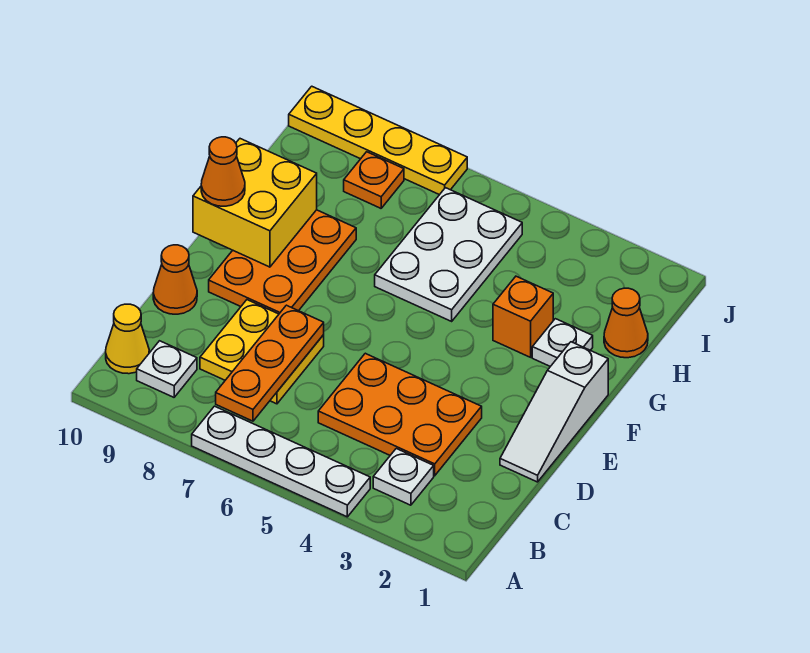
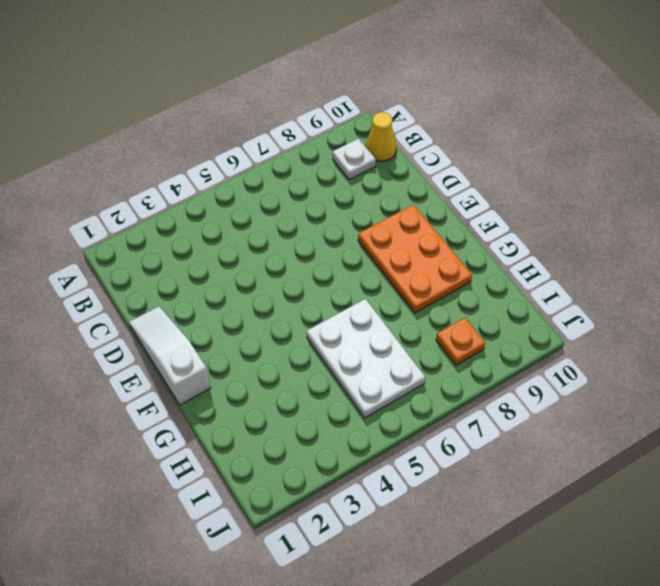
none -> white plate A4:A7 level 1
none -> white plate B3 level 1
none -> orange plate C3:D5 level 1

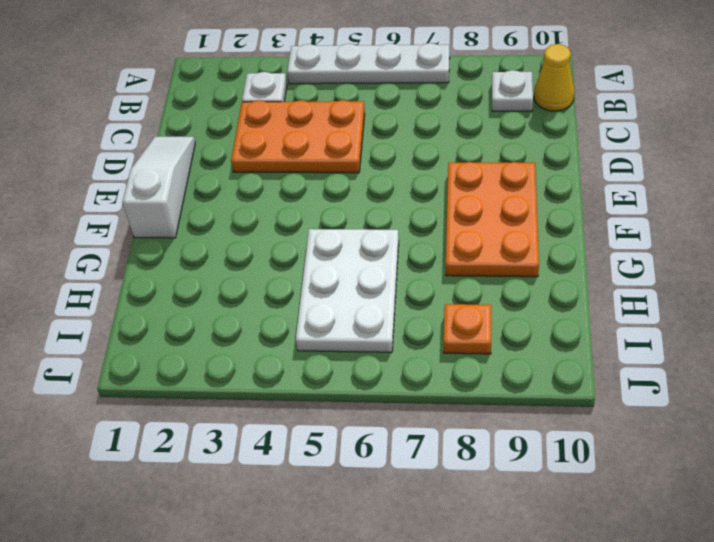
none -> yellow plate C7:D8 level 1
none -> orange cone D10 level 1
none -> white plate G2 level 1

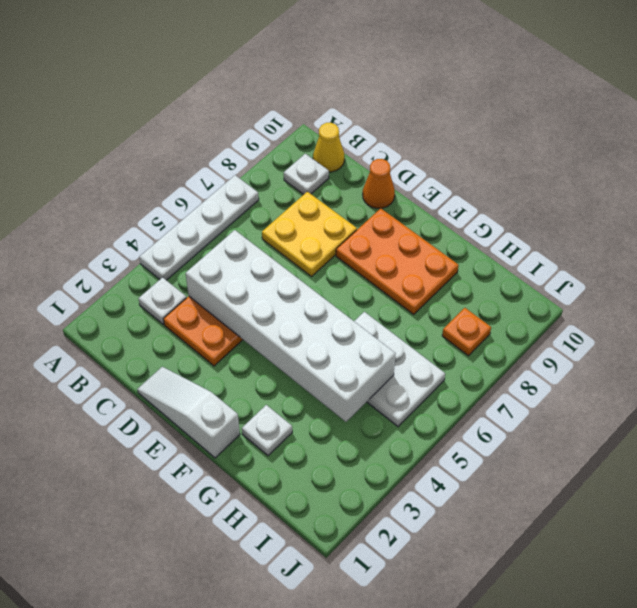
white brick C4:H5 level 2 -> none
none -> orange brick G3 level 1
none -> orange cone H1 level 1
none -> yellow plate J7:J10 level 1

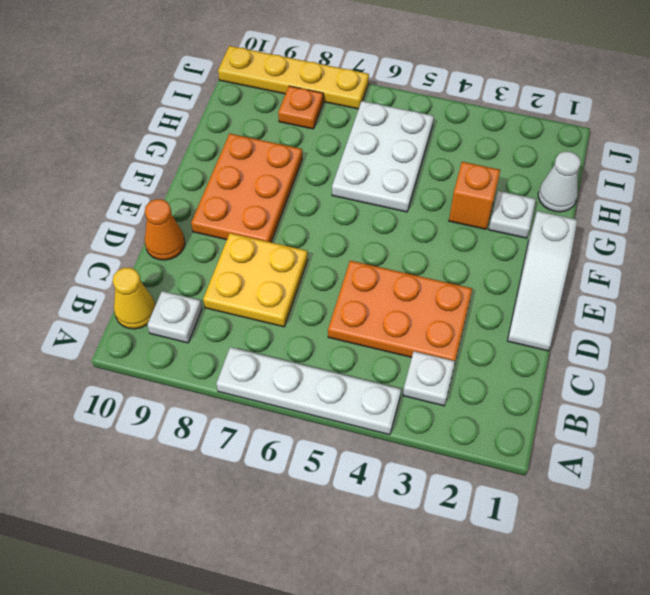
white cone H1 level 1 -> orange cone H1 level 1
none -> orange plate B7:D7 level 2
none -> yellow brick F9:G10 level 2
none -> orange cone F10 level 3

